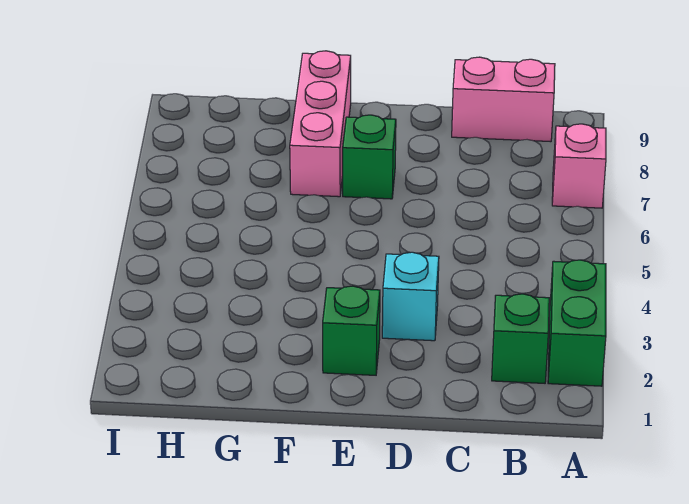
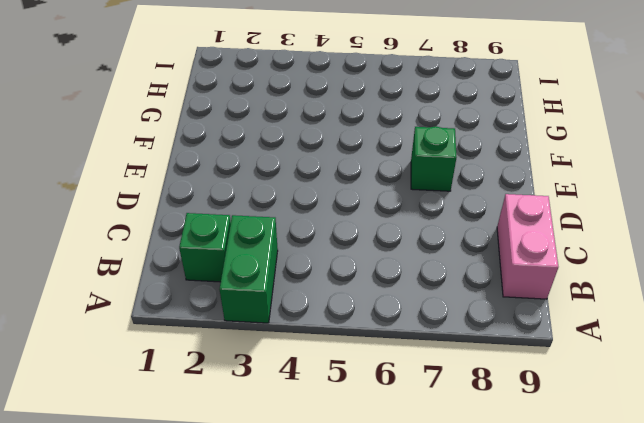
green brick A3:B3 level 1 -> green brick A2:A3 level 1
none -> pink brick A7 level 1
none -> cyan brick D3 level 1

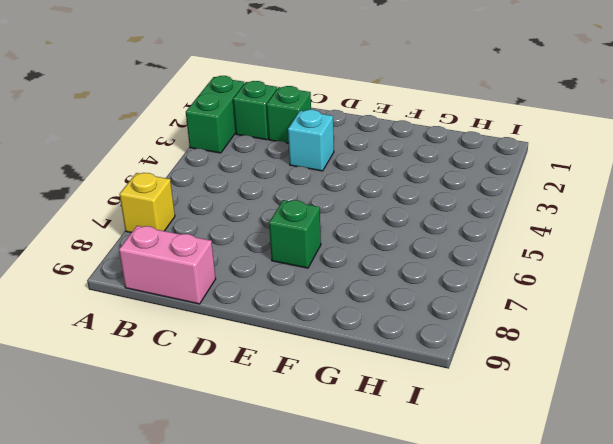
yellow brick A7 level 1 -> pink brick A7 level 1
green brick C2 level 1 -> green brick E2 level 1
none -> pink brick F7:F9 level 1

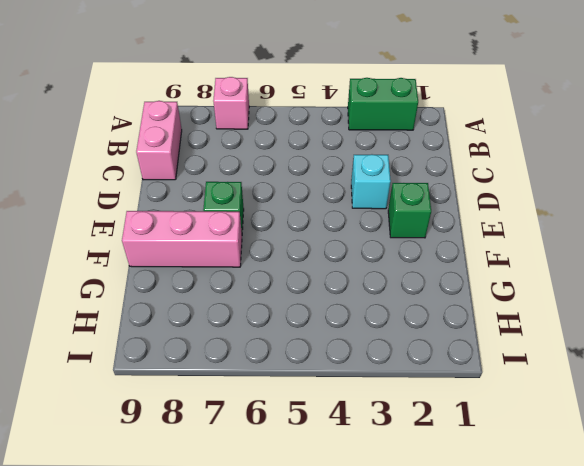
none -> green brick B2 level 1

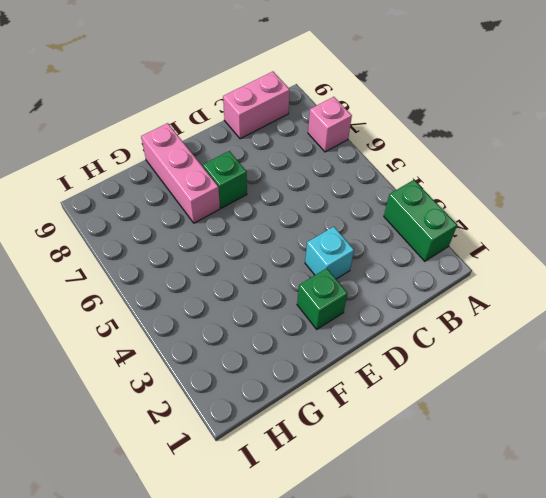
none -> green brick B2 level 1

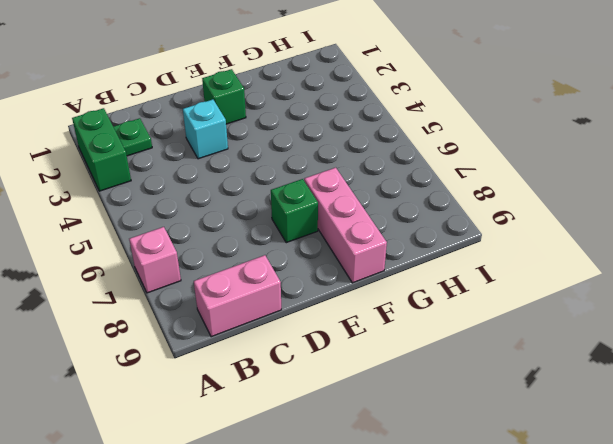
green plate B2 level 1 -> green brick B2 level 1

